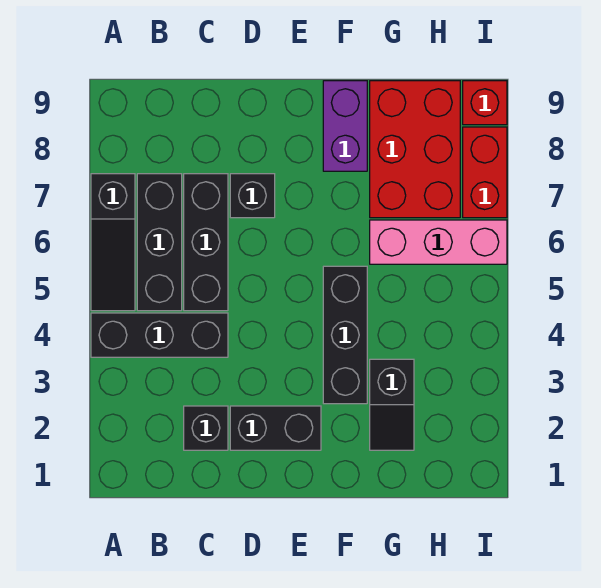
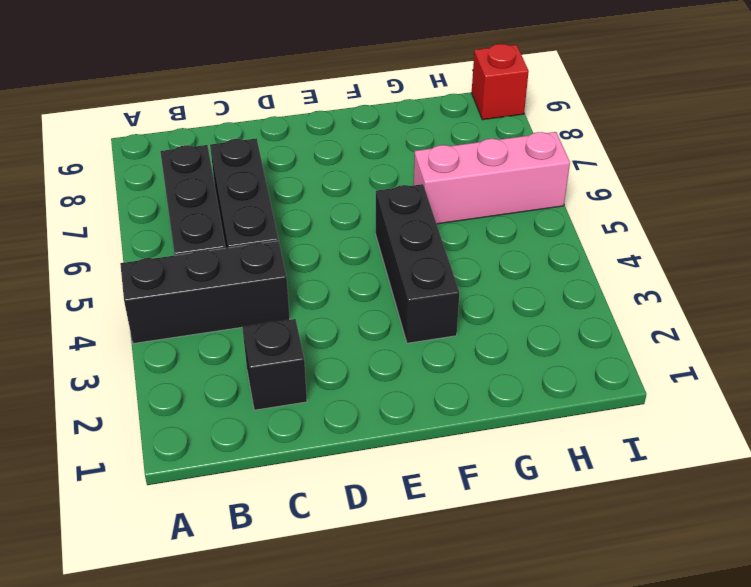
none -> black slope A5:A7 level 1 top 7
none -> black brick D2:E2 level 1
none -> black brick D7 level 1

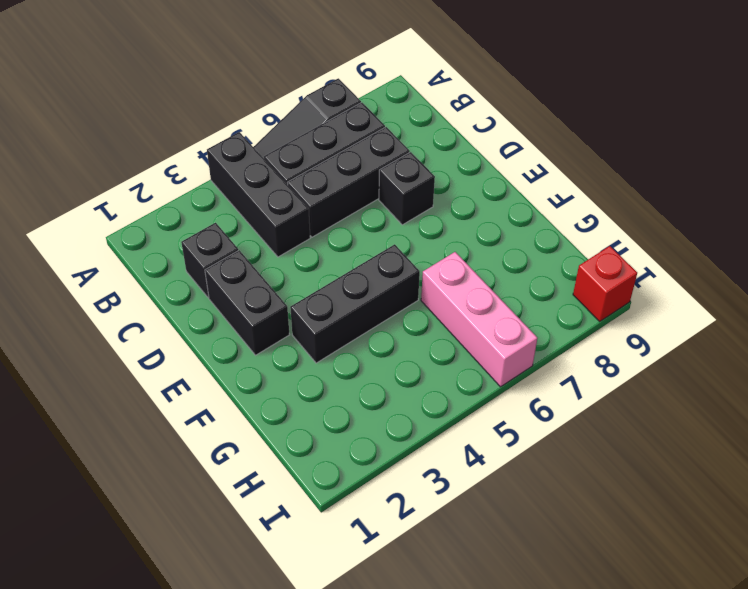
none -> purple brick F8:F9 level 1
none -> black slope G2:G3 level 1 top 3
none -> red brick G7:H9 level 1

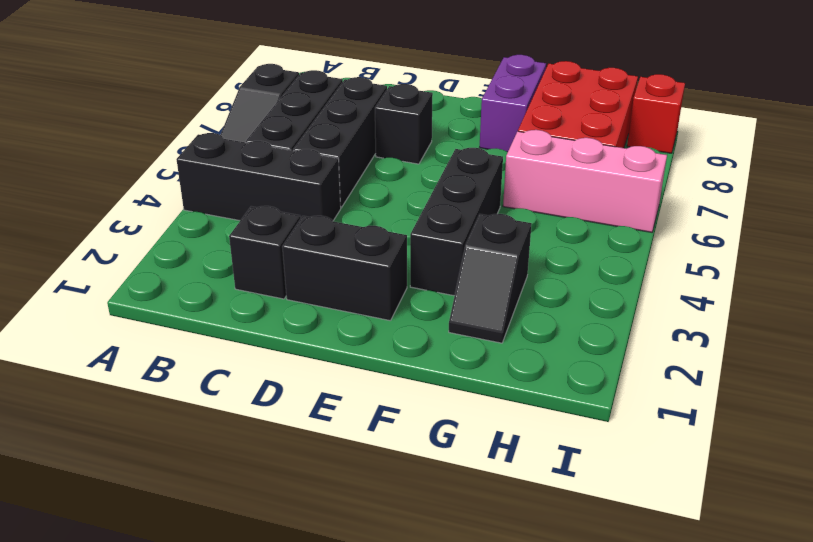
none -> red brick I7:I8 level 1

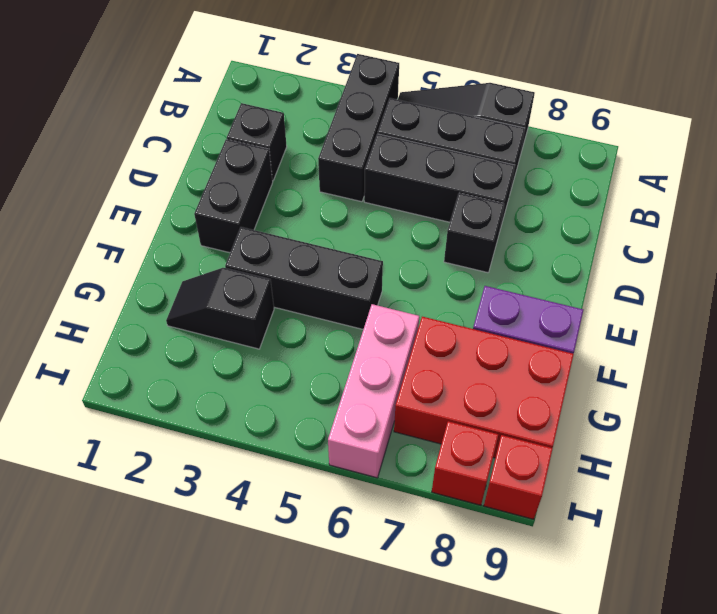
red brick I8 level 1 -> red brick I7:I8 level 1

